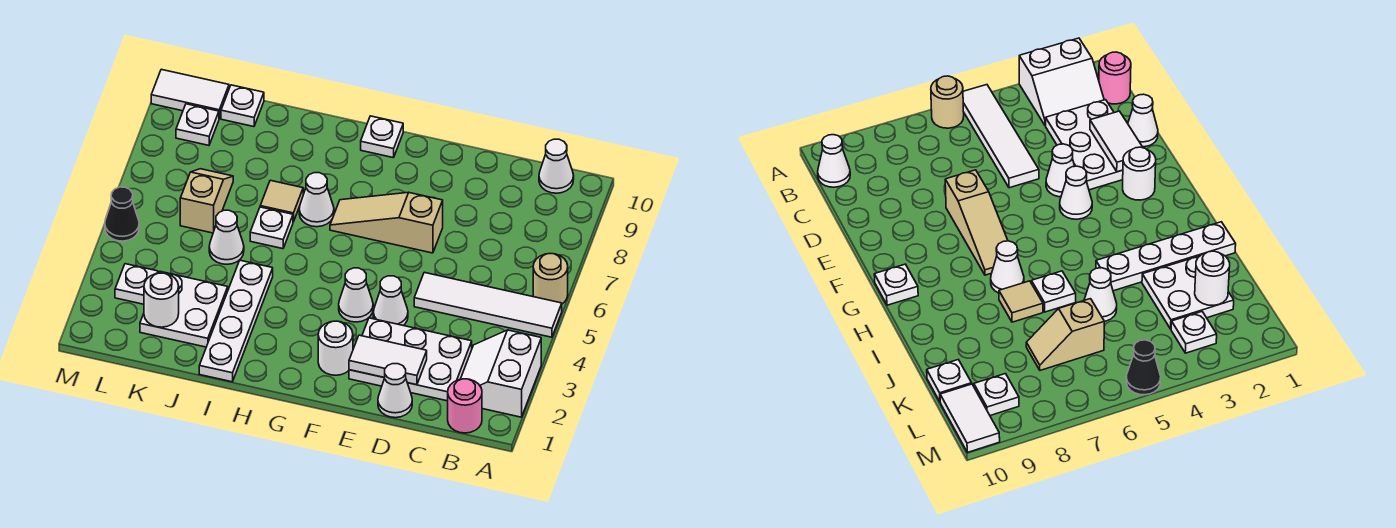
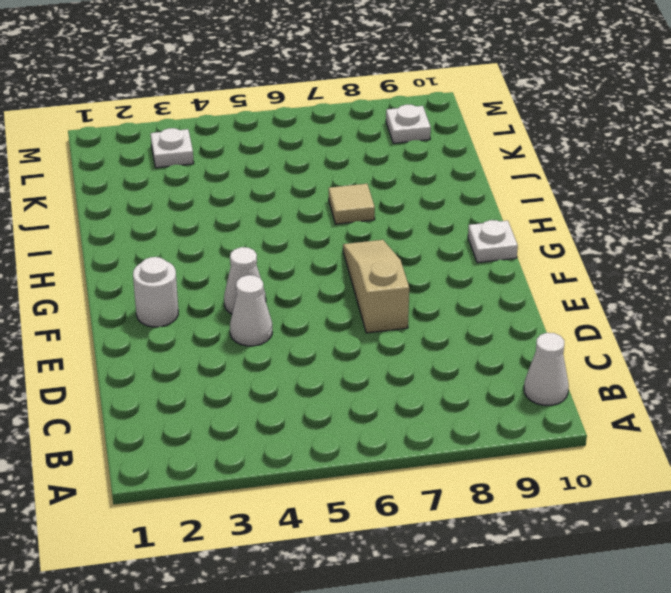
none -> white slope A2:B3 level 1 top A
none -> white tile A5:D5 level 1
none -> tan round brick A6 level 1

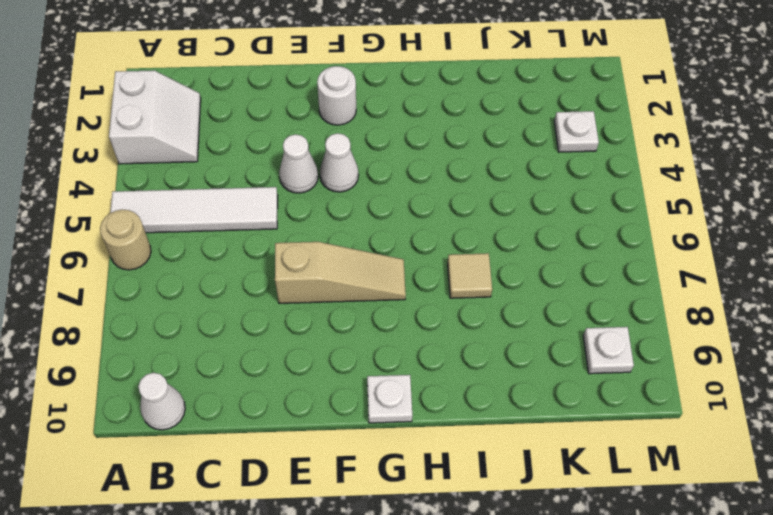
none -> pink round brick B1 level 1
none -> white plate C2:E3 level 1
none -> white cone D1 level 1

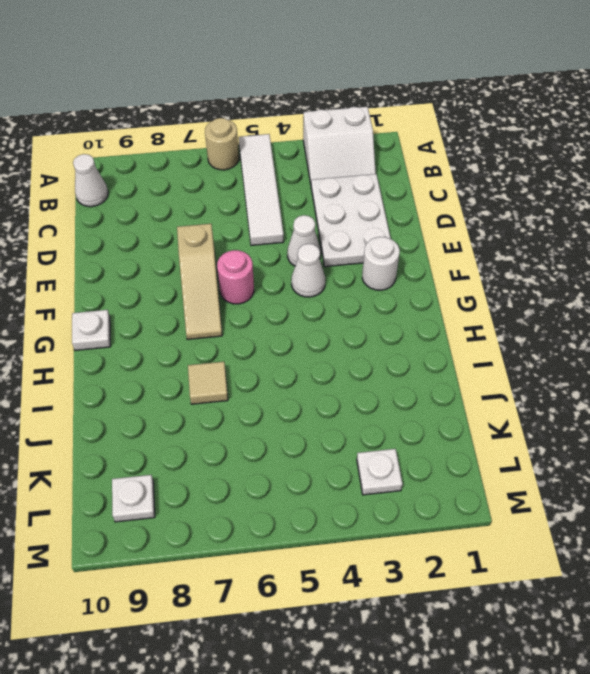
pink round brick F6 level 1 -> pink round brick B1 level 1
none -> white cone D1 level 1
none -> white cone H7 level 1
none -> white plate I1:I4 level 1

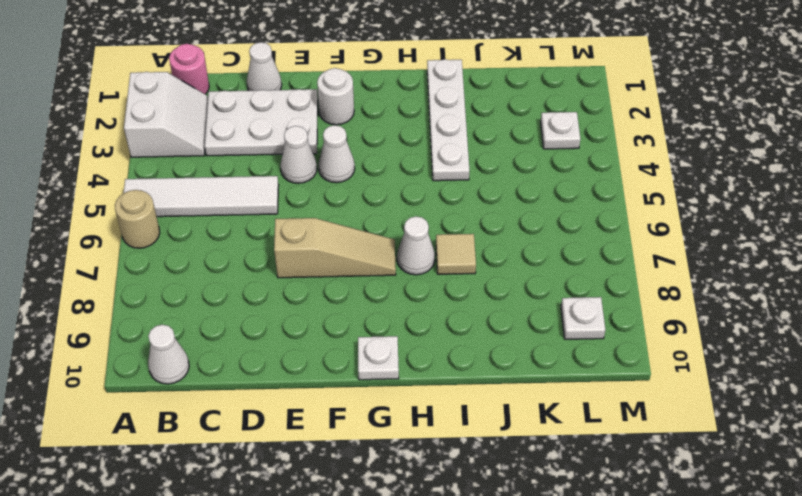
none -> white plate I6 level 1
none -> white plate J2:K3 level 1
none -> white cone J5 level 1

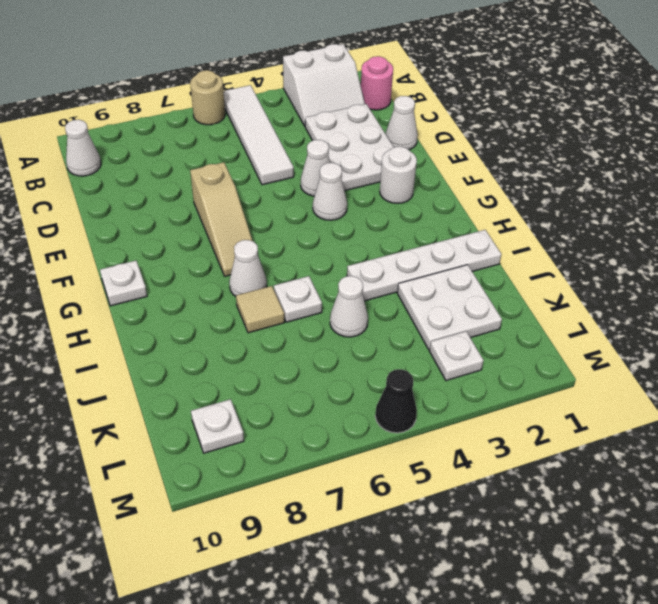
none -> tan slope K6:K7 level 1 top 6
none -> white plate K10 level 1
none -> white tile L10:M10 level 1

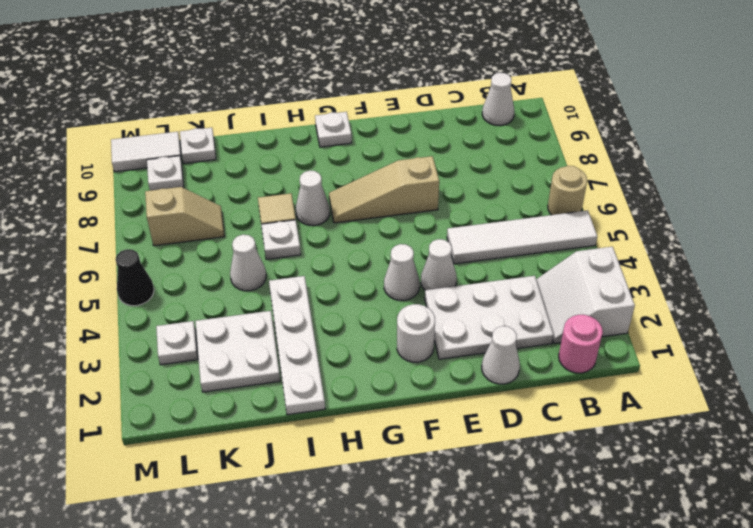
tan slope K7:L7 level 1 top L -> tan slope K6:K7 level 1 top 6
none -> white tile D2:E2 level 2
none -> white round brick K2 level 2

